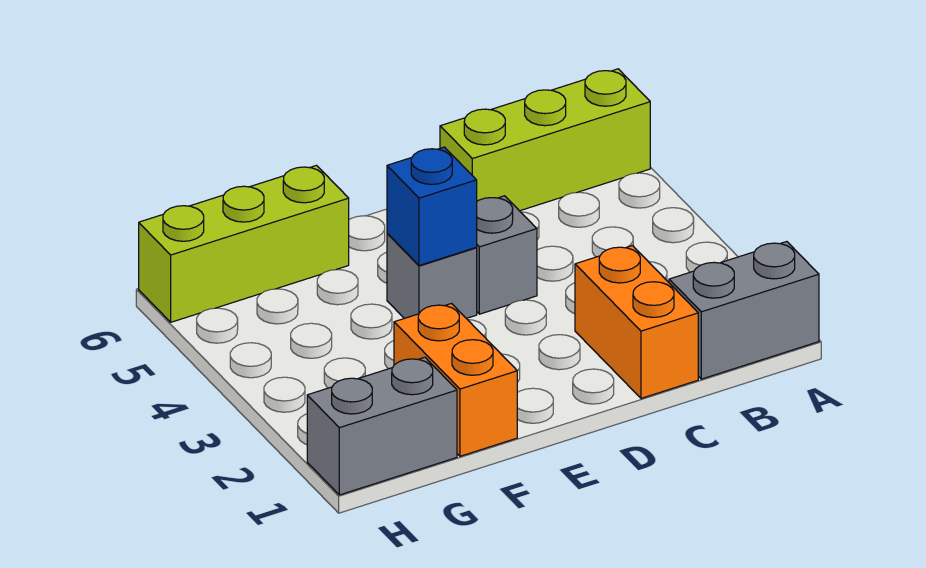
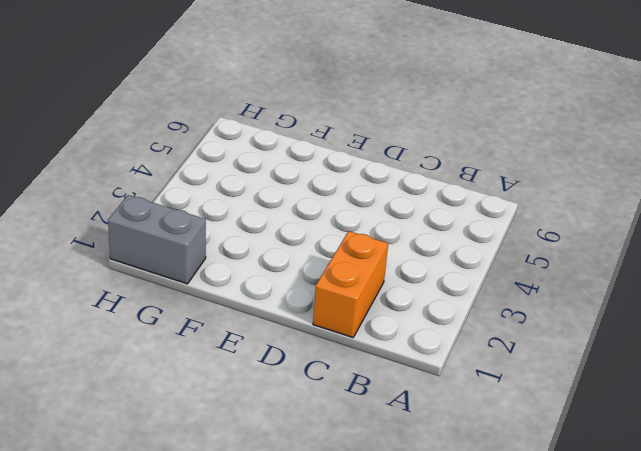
none -> grey brick A1:B1 level 1
none -> lime brick A6:C6 level 1

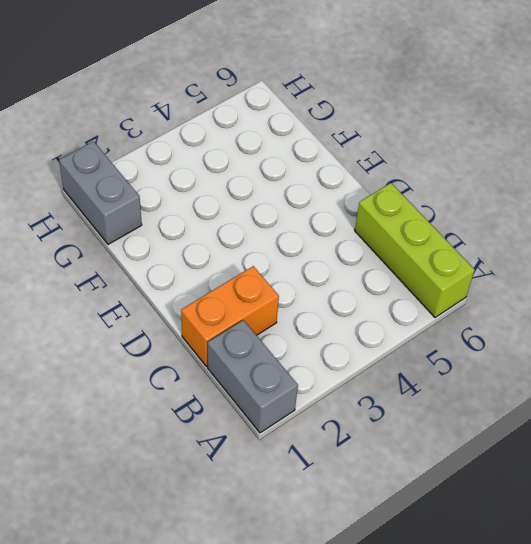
none -> grey brick D4 level 1
none -> grey brick E4 level 1

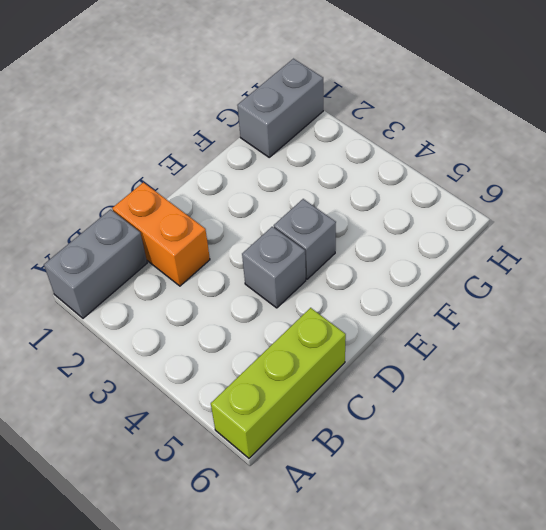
none -> orange brick F1:F2 level 1
none -> lime brick F6:H6 level 1

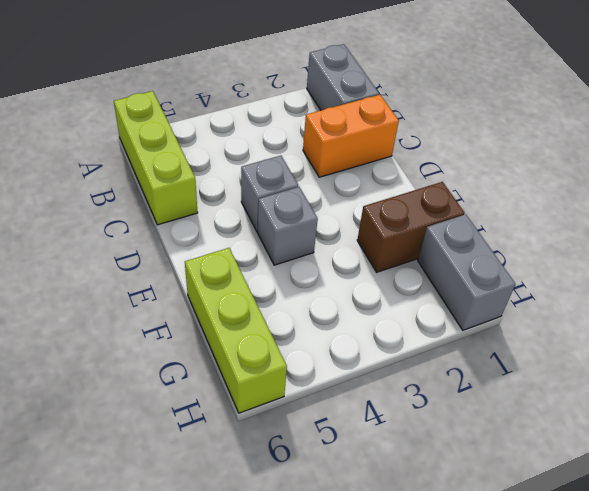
brown brick F1:F2 level 1 -> orange brick F1:F2 level 1
none -> blue brick E4 level 2

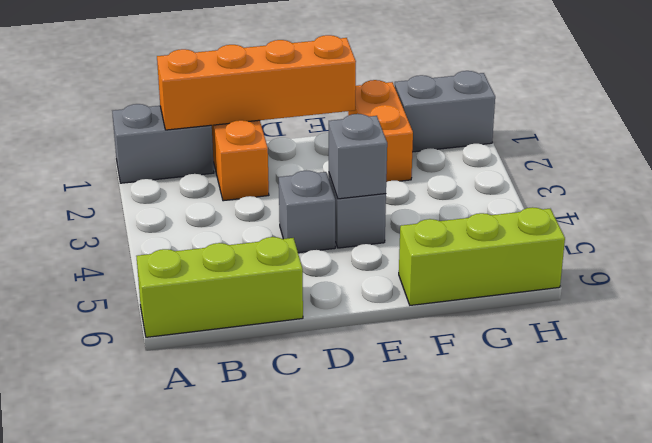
orange brick B1:E1 level 2 -> none
grey brick E4 level 2 -> blue brick E4 level 2

